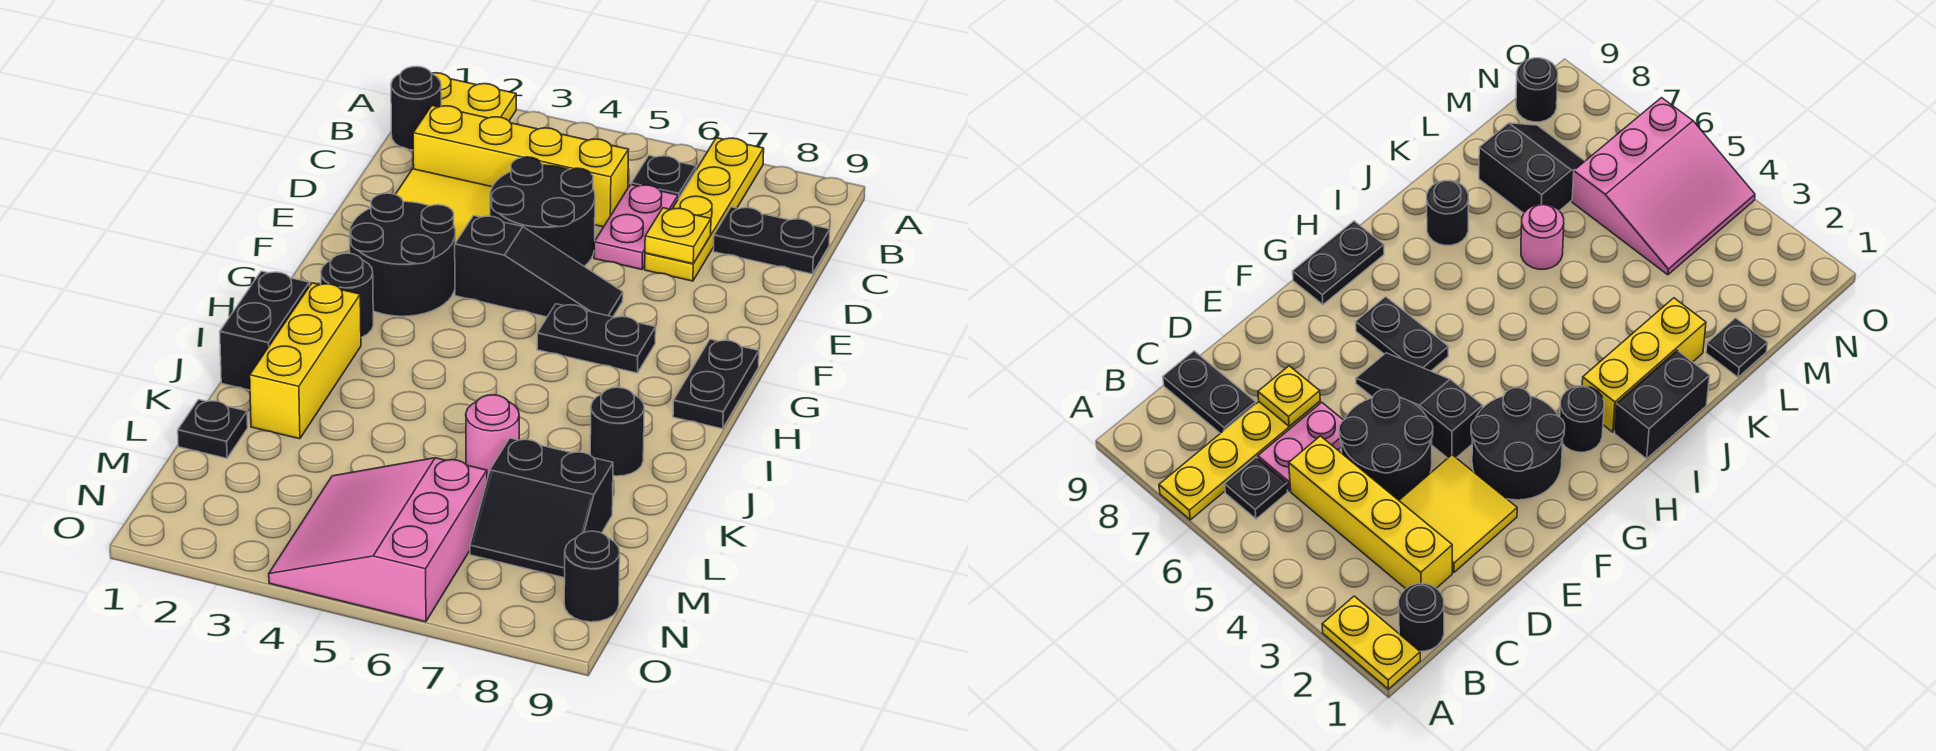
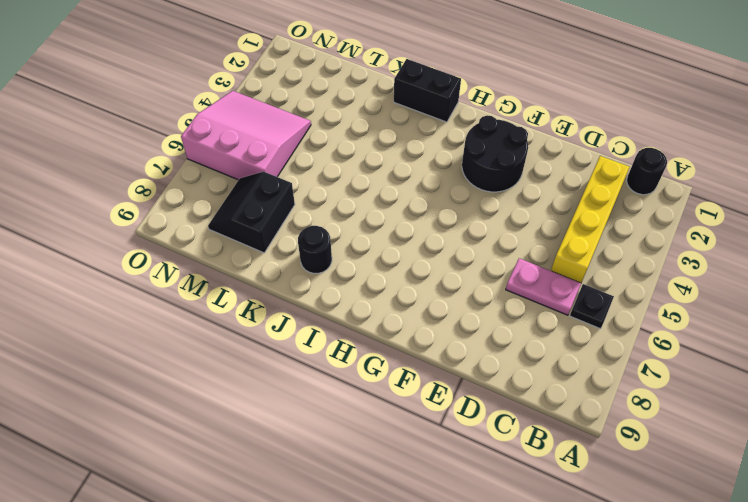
none -> yellow plate A1:A2 level 1
none -> yellow plate A7:D7 level 1
none -> black plate C8:C9 level 1

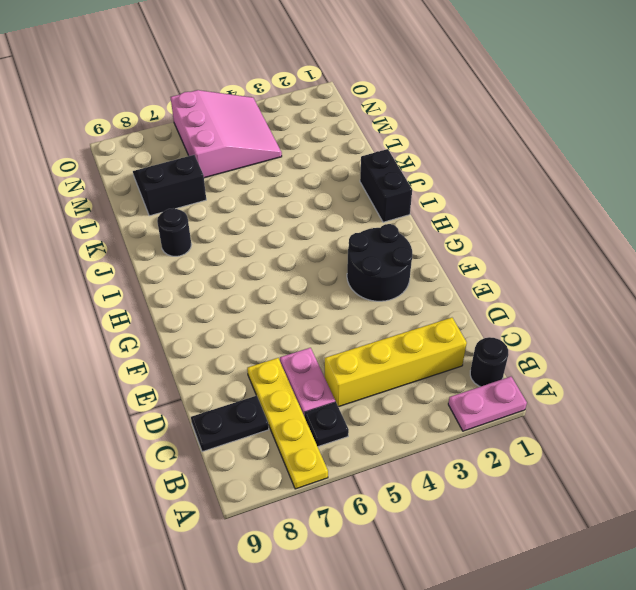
pink plate A1:A2 level 1 -> yellow plate A1:A2 level 1
none -> yellow tile D2:E3 level 1
none -> black round brick D4:E5 level 1
none -> black slope F4:F6 level 1 top 4

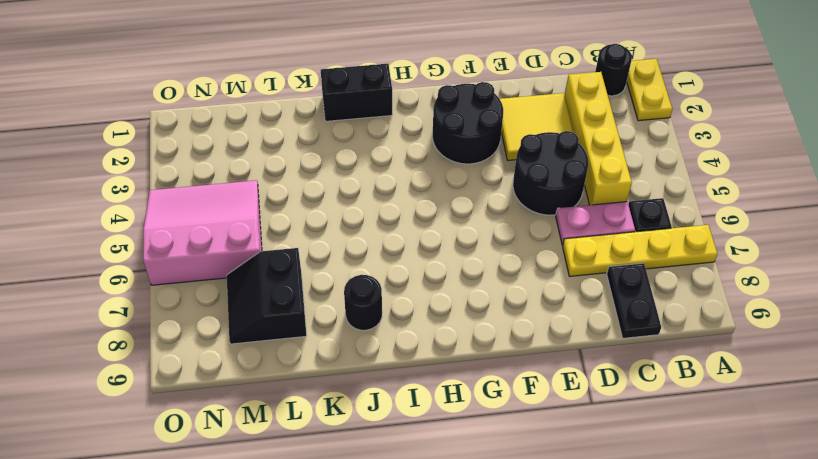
none -> black slope F4:F6 level 1 top 4
none -> black plate G6:G7 level 1
none -> black plate G9:H9 level 1

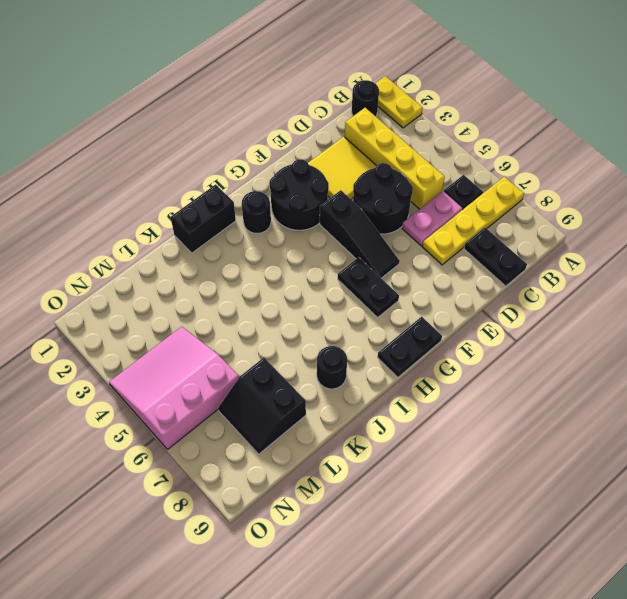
none -> yellow brick I2:K2 level 1
none -> pink round brick K6 level 1
none -> black plate L1 level 1

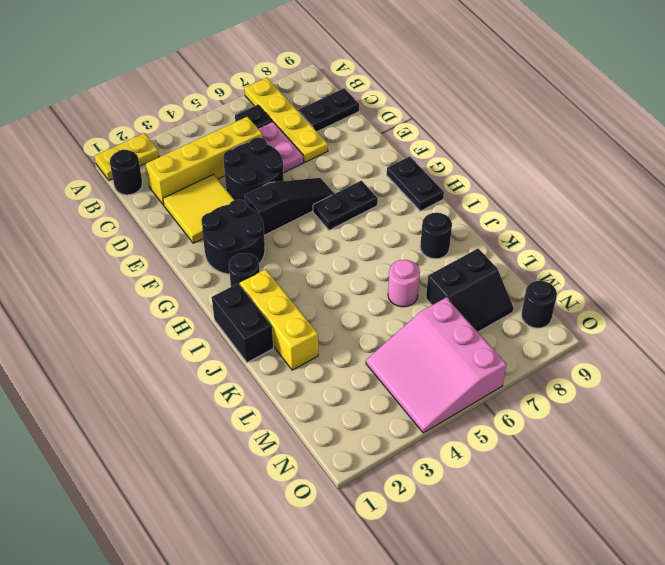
none -> black plate L1 level 1
none -> yellow plate D7 level 2

